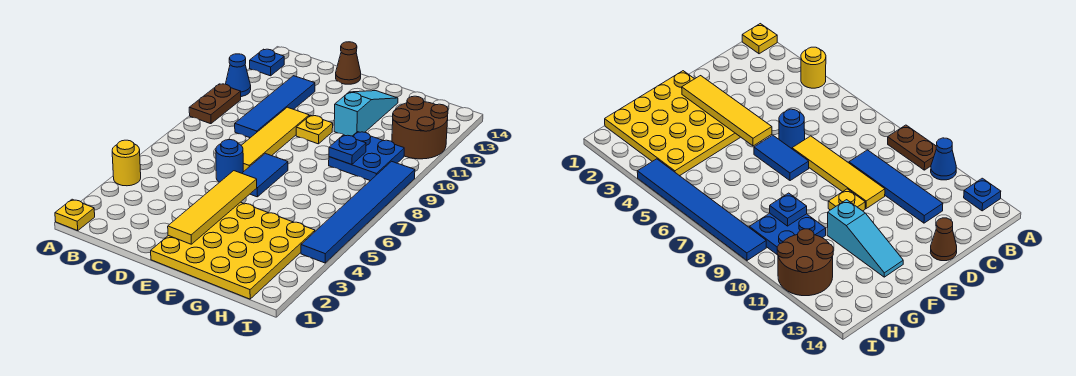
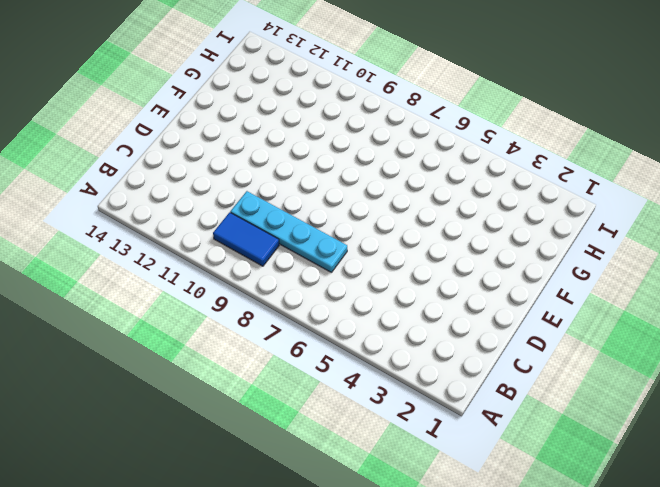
blue tile B9:B10 level 1 -> blue tile E6:E7 level 1
cyan plate C7:C10 level 1 -> blue tile C9:C12 level 1
none -> yellow plate A1 level 1
none -> yellow round brick A4 level 1
none -> brown plate A9:A10 level 1

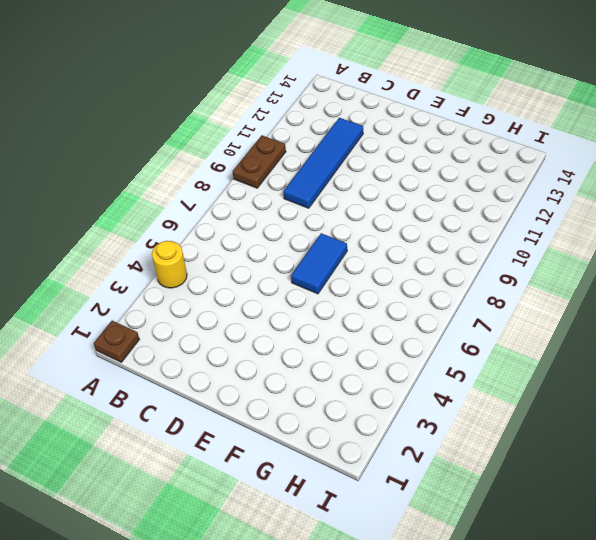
brown plate A1 level 1 -> yellow plate A1 level 1
none -> blue cone A11 level 1
none -> blue plate A13 level 1
none -> blue round brick D6 level 1

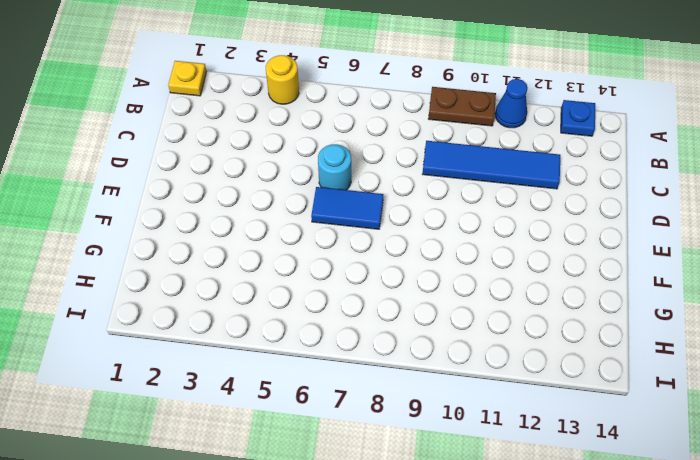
cyan round brick D6 level 1 -> blue round brick D6 level 1
none -> yellow tile D7:D10 level 1
none -> brown cone D14 level 1
none -> yellow plate E1:H4 level 1

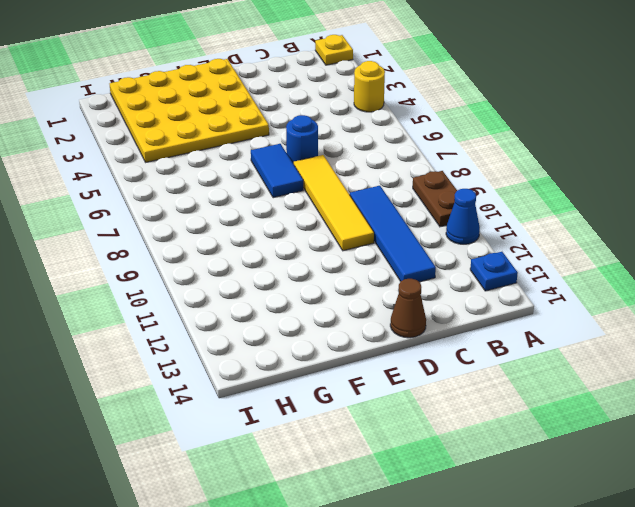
none -> yellow plate E10 level 1
none -> cyan slope F11:F13 level 1 top 11
none -> blue plate G9:H10 level 1

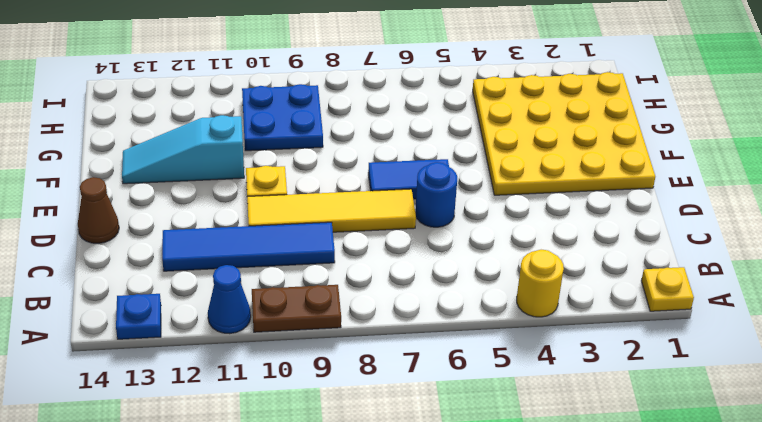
none -> brown round brick H11:I12 level 1
none -> blue tile I4:I9 level 1
none -> yellow tile E2:E5 level 2

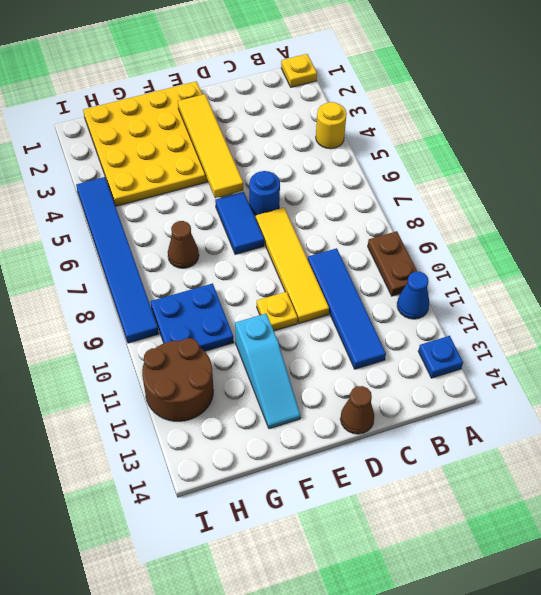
brown cone G7 level 1 -> none
none -> blue plate G9 level 2

